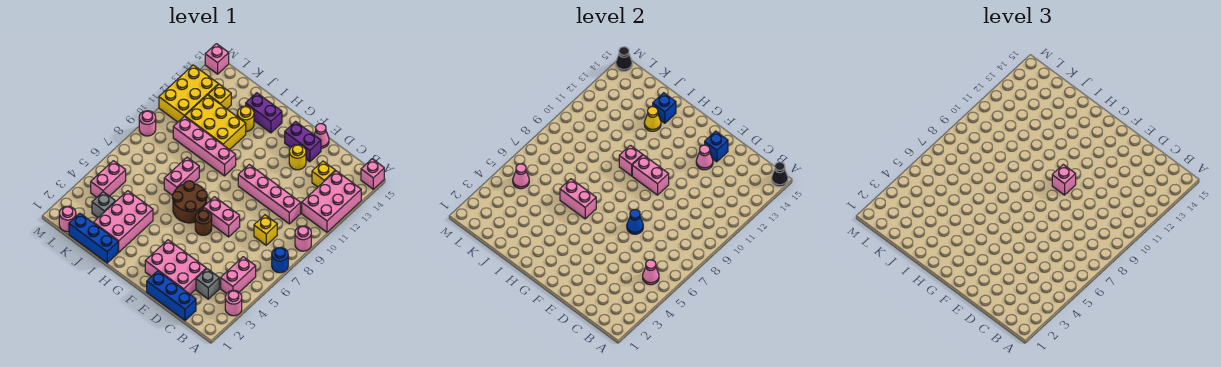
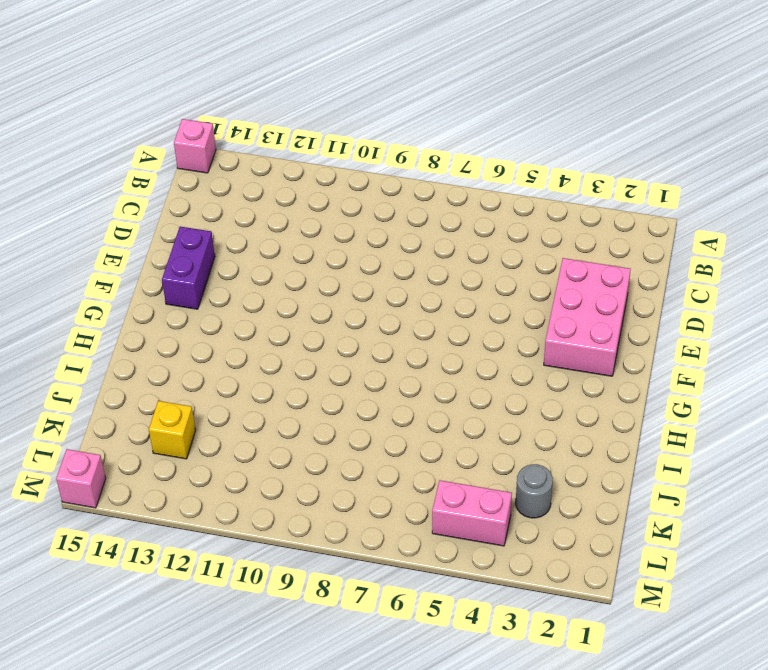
grey round brick K3 level 1 -> grey brick K3 level 1
none -> pink round brick A3 level 1
none -> blue round brick A7 level 1
none -> pink round brick A9 level 1
none -> pink brick A11:B13 level 1

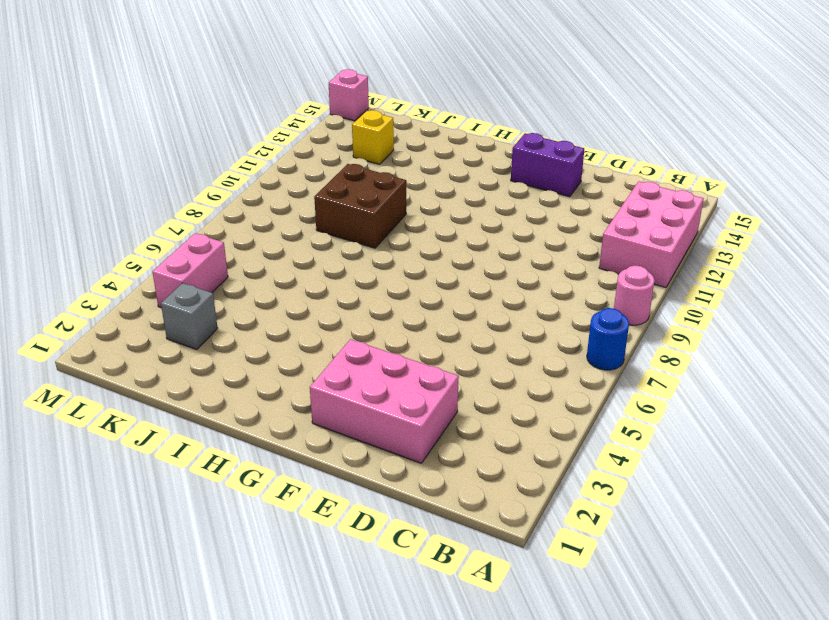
brown brick I9:J10 level 1 -> pink brick H10:K10 level 1
none -> pink round brick A3 level 1
none -> pink brick A15 level 1
none -> pink brick B4:B5 level 1
none -> blue brick C1:E1 level 1

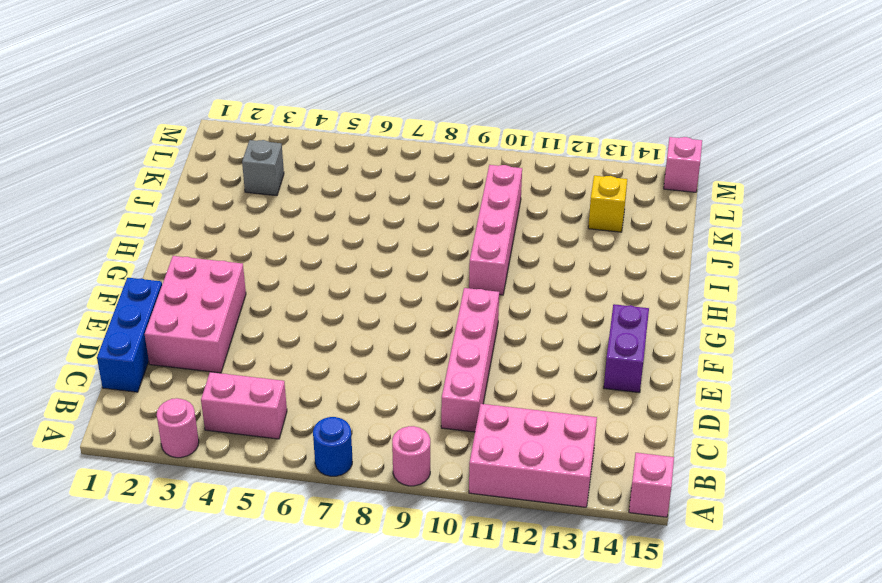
none -> grey brick C3 level 1
none -> yellow brick C8 level 1
none -> yellow brick C13 level 1
none -> pink brick E7:F7 level 1

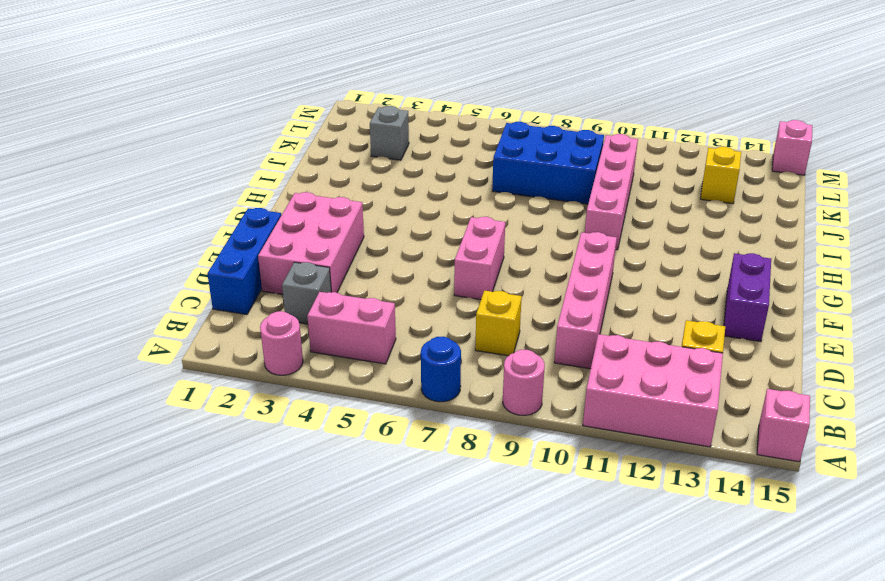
blue brick J7:K9 level 1 -> none
none -> yellow round brick E13 level 1
none -> pink cone E15 level 1
none -> brown round brick F6 level 1
none -> brown round brick G6:H7 level 1

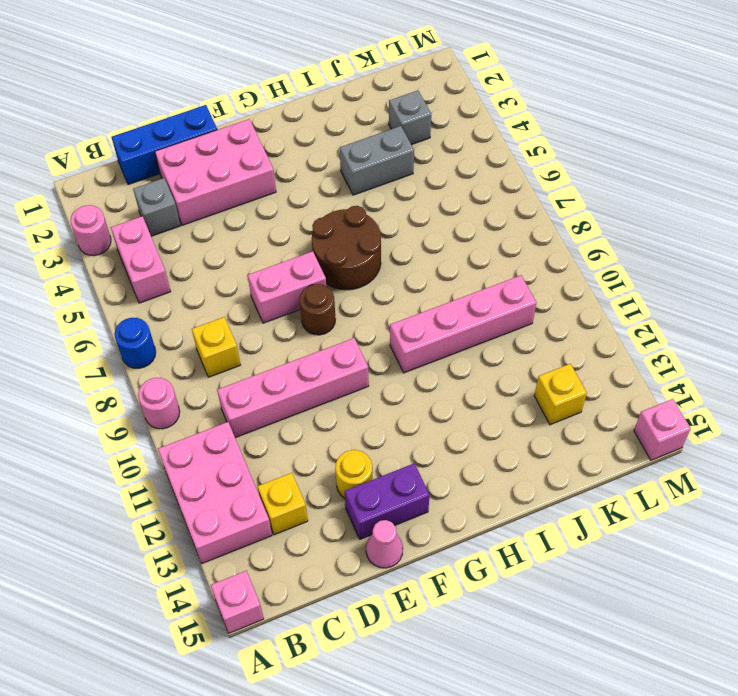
brown round brick F8 level 1 -> brown round brick F6 level 1
grey brick I4:J4 level 1 -> pink brick I2:J4 level 1
none -> purple brick H14:I14 level 1
none -> blue brick I1:K1 level 1
none -> pink brick I7:I8 level 1
none -> yellow brick I11:K12 level 1

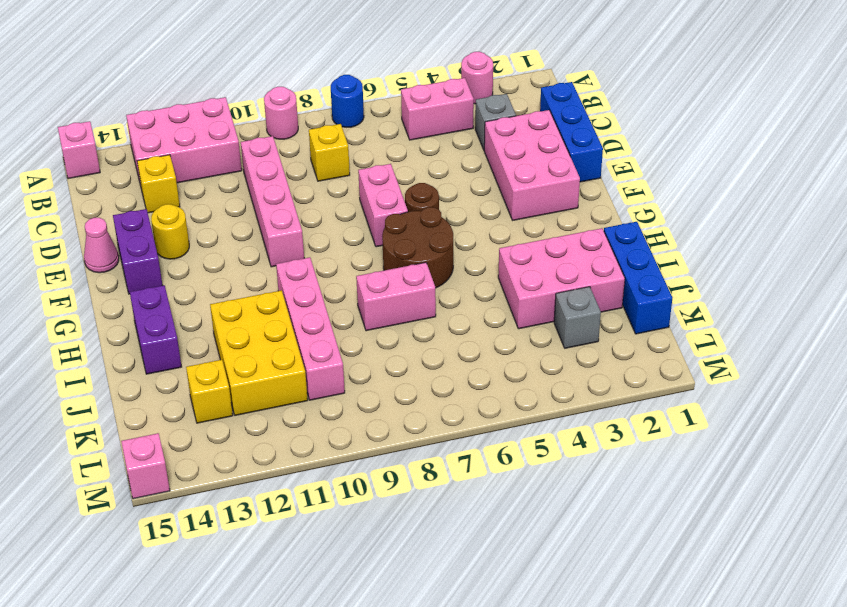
none -> yellow round brick I13 level 1
none -> pink round brick L1 level 1
none -> pink brick L4:L5 level 1
none -> yellow brick L11:M13 level 1

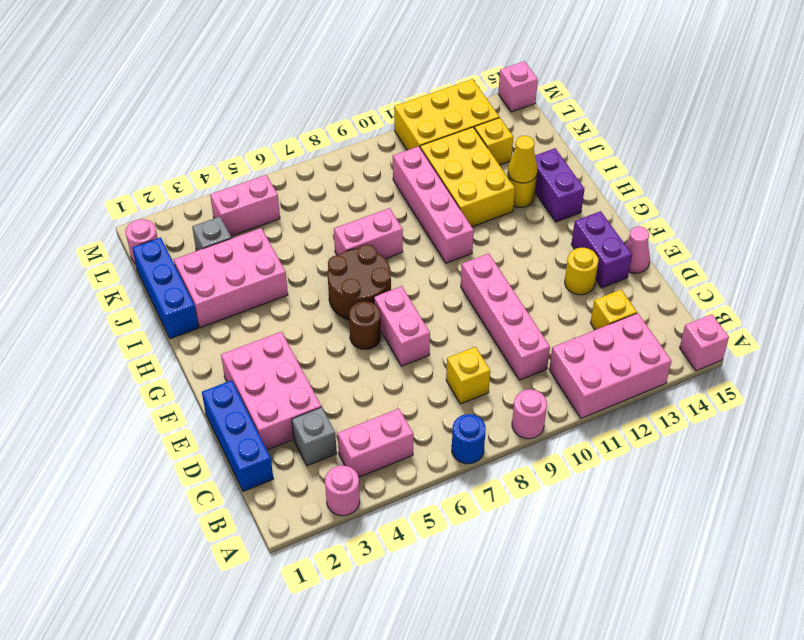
none -> pink round brick M9 level 1
none -> black cone A15 level 2
none -> pink cone B5 level 2
none -> blue cone E7 level 2

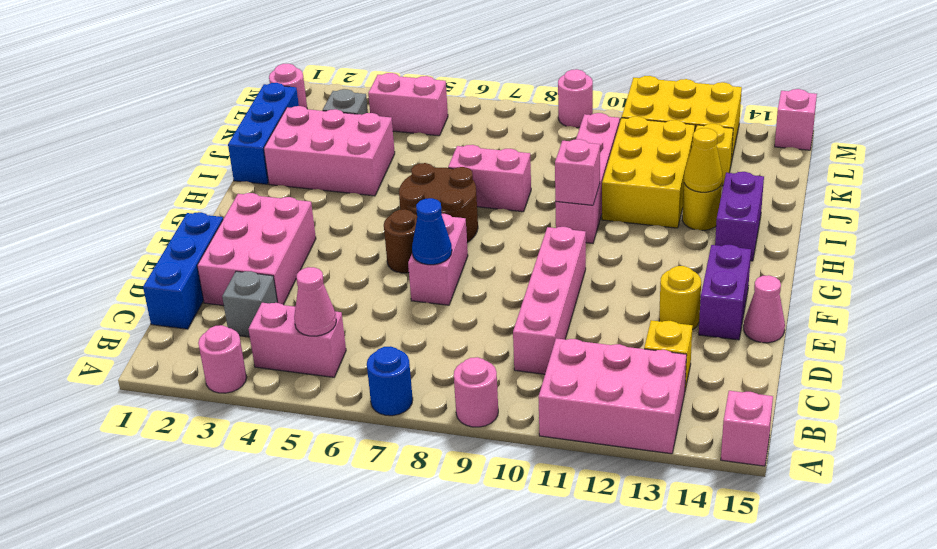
none -> yellow brick C8 level 1
none -> black cone A15 level 2
none -> pink cone E13 level 2
none -> blue brick E14 level 2

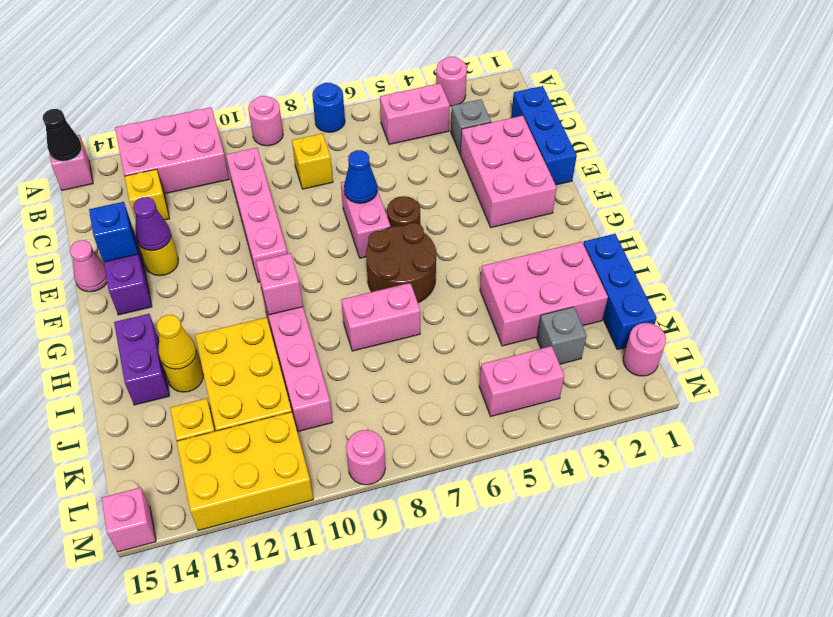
purple cone E13 level 2 -> pink cone E13 level 2
none -> pink cone B5 level 2
none -> pink brick F10:G10 level 2
none -> pink brick H6:I6 level 2
none -> blue brick I14 level 2

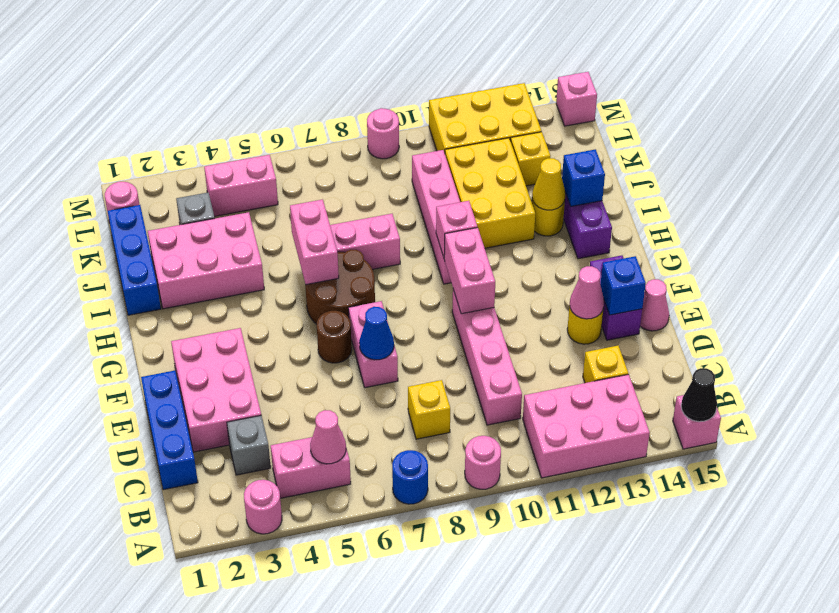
none -> pink cone L5 level 2
none -> black cone M15 level 2
none -> pink brick F10 level 3

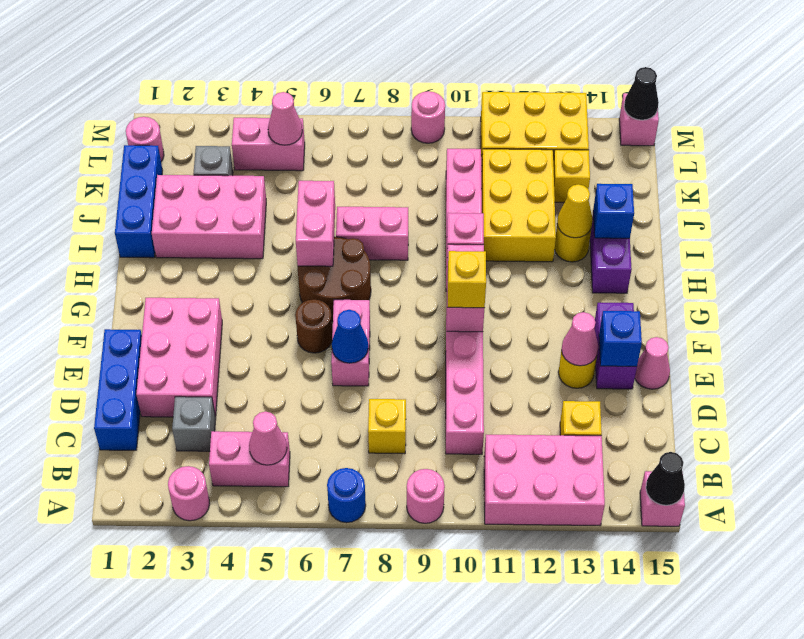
yellow brick F10 level 3 -> pink brick F10 level 3

